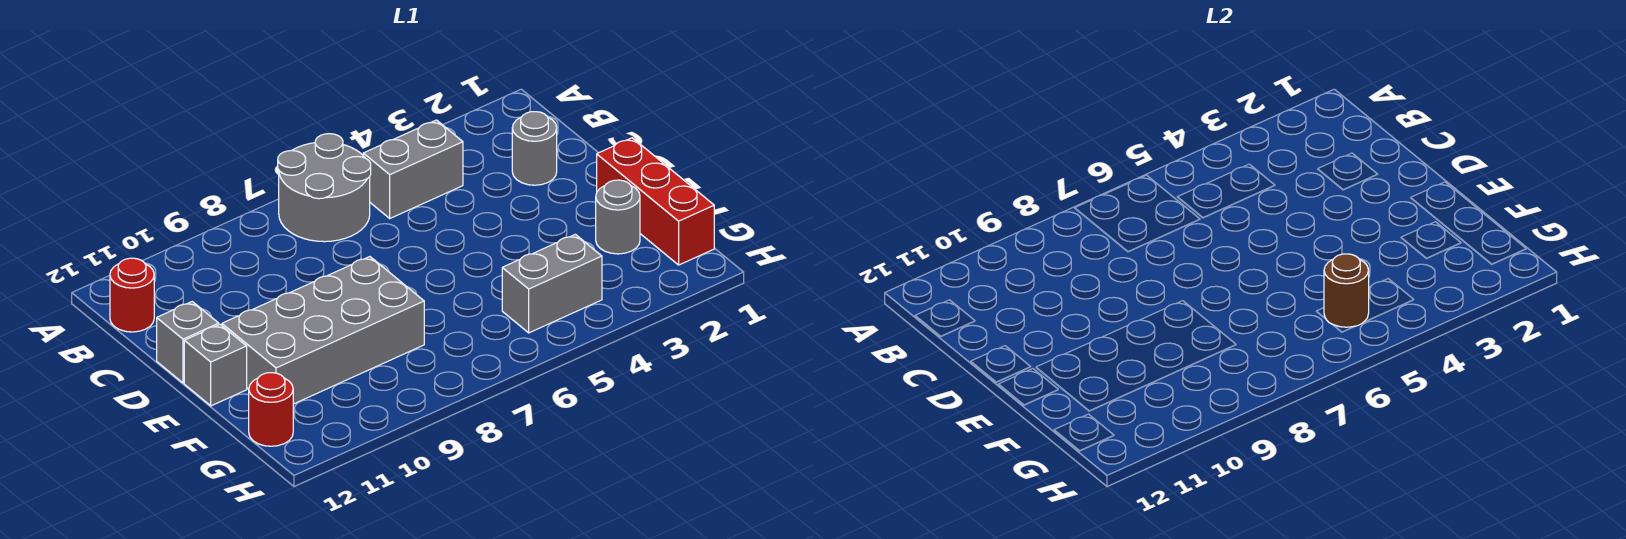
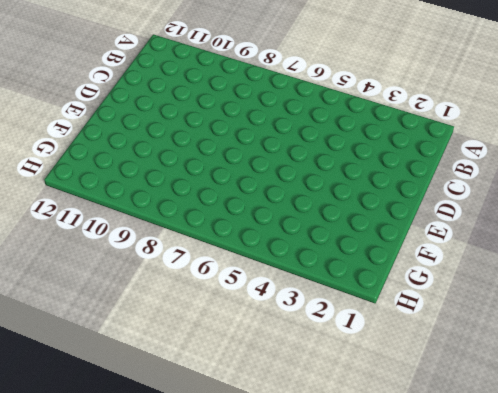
none -> grey round brick A6:B7 level 1
none -> grey brick B4:B5 level 1
none -> red round brick B12 level 1

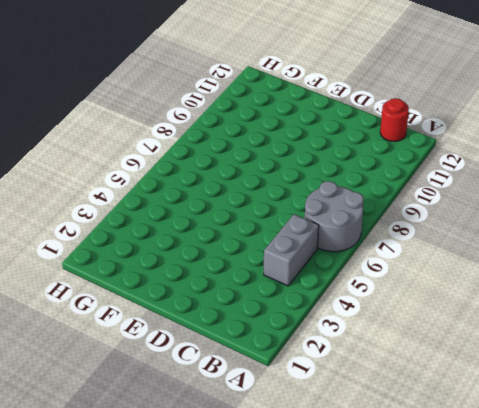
none -> grey round brick C2 level 1
none -> grey brick D12 level 1
none -> red brick E1:G1 level 1

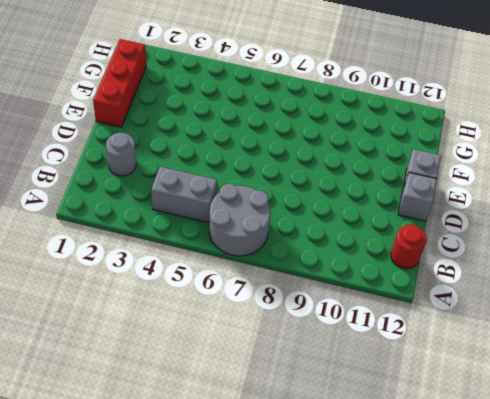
none -> grey brick E8:F11 level 1
none -> grey round brick F2 level 1
none -> grey brick G4:G5 level 1

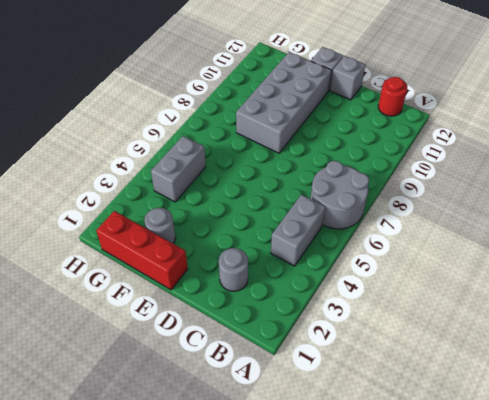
none -> red round brick G12 level 1
none -> brown round brick G5 level 2

